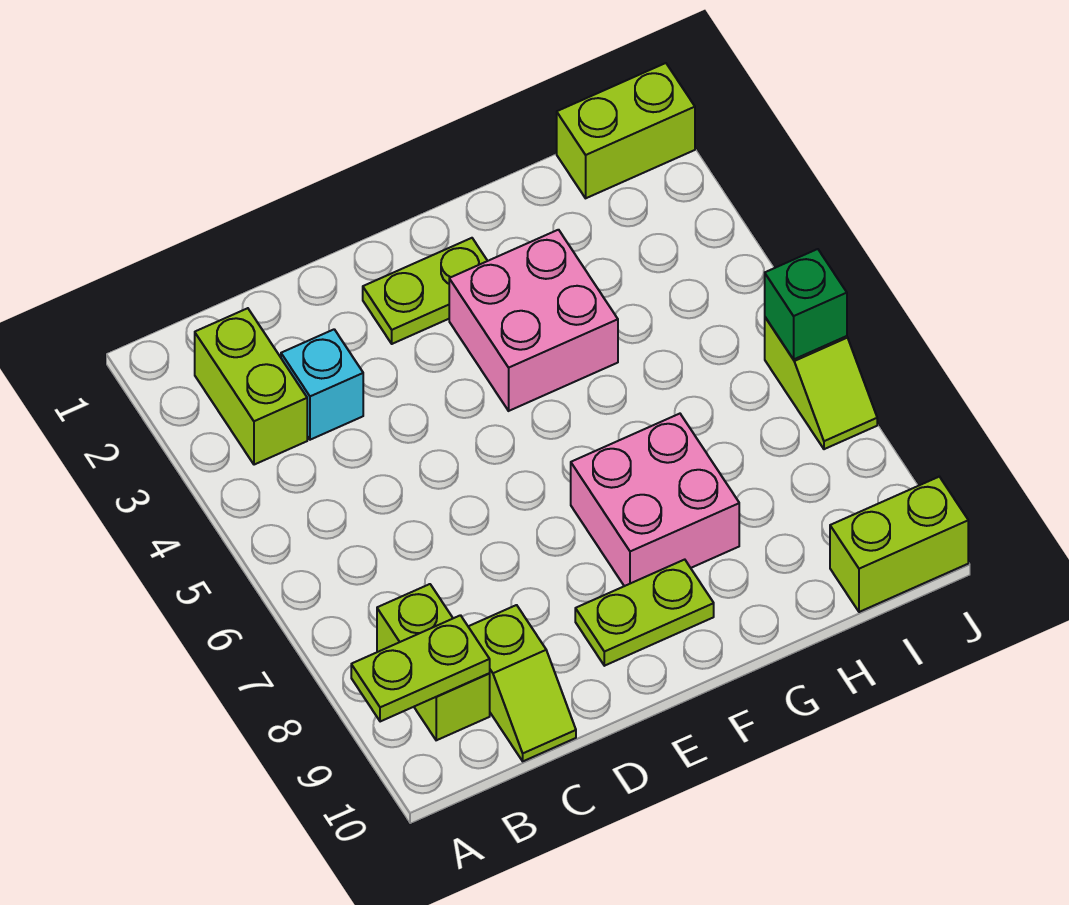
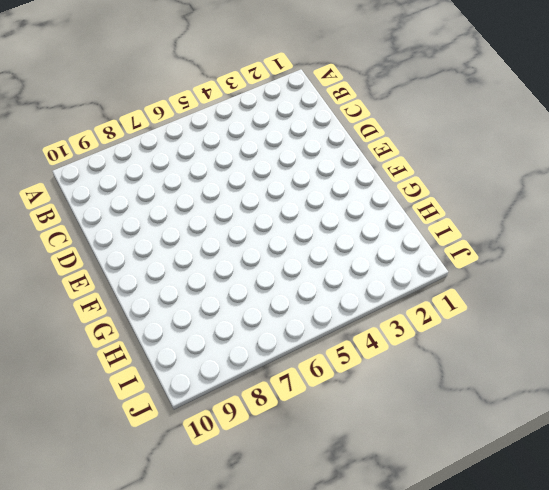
none -> lime brick B2:B3 level 1
none -> lime brick B8:B9 level 1
none -> cyan brick C3 level 1

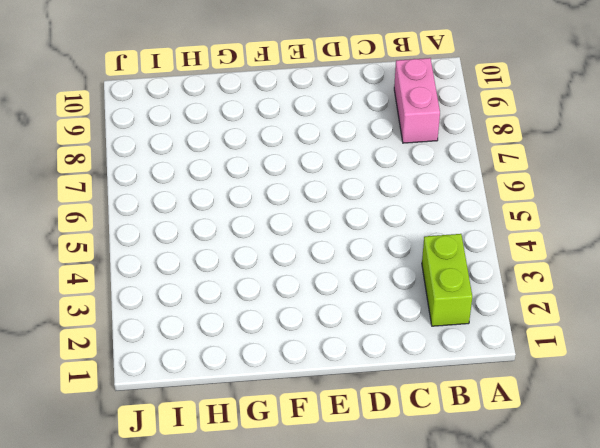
pink brick B8:B9 level 1 -> lime brick B8:B9 level 1
none -> cyan brick C3 level 1
none -> lime slope C9:C10 level 1 top 9
none -> lime plate E2:F2 level 1

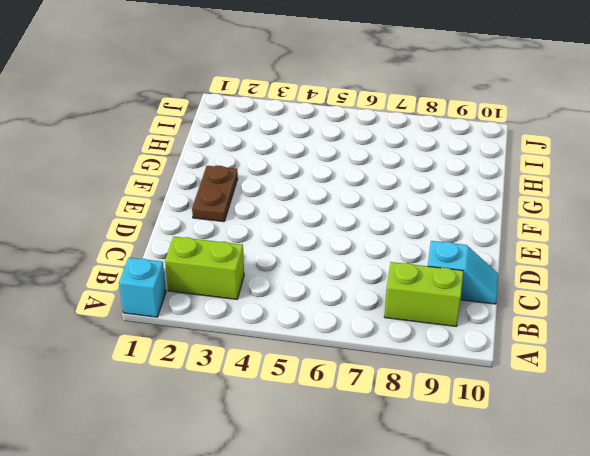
cyan brick A1 level 1 -> cyan brick C3 level 1
cyan slope C9:C10 level 1 top 9 -> lime slope C9:C10 level 1 top 9
brown plate E2:F2 level 1 -> lime plate E2:F2 level 1
none -> lime plate E9:F9 level 1
none -> pink brick F3:G4 level 1
none -> pink brick F7:G8 level 1

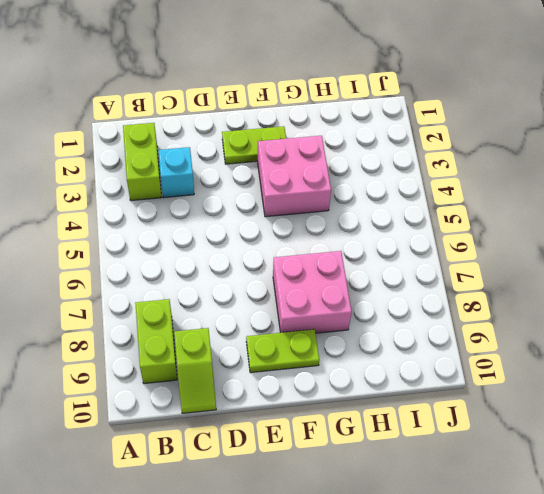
none -> lime brick I1:J1 level 1
none -> lime brick I10:J10 level 1
none -> lime slope J6:J7 level 1 top 6

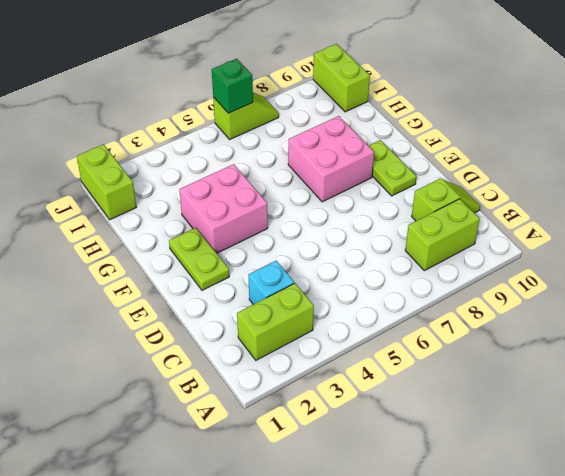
none -> lime plate A9:B9 level 2

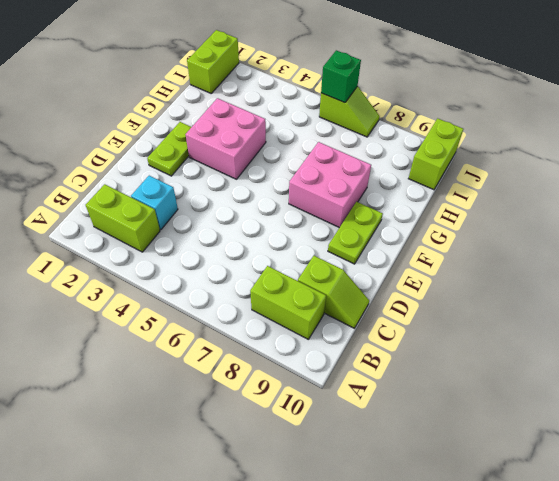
none -> lime plate A9:B9 level 2

